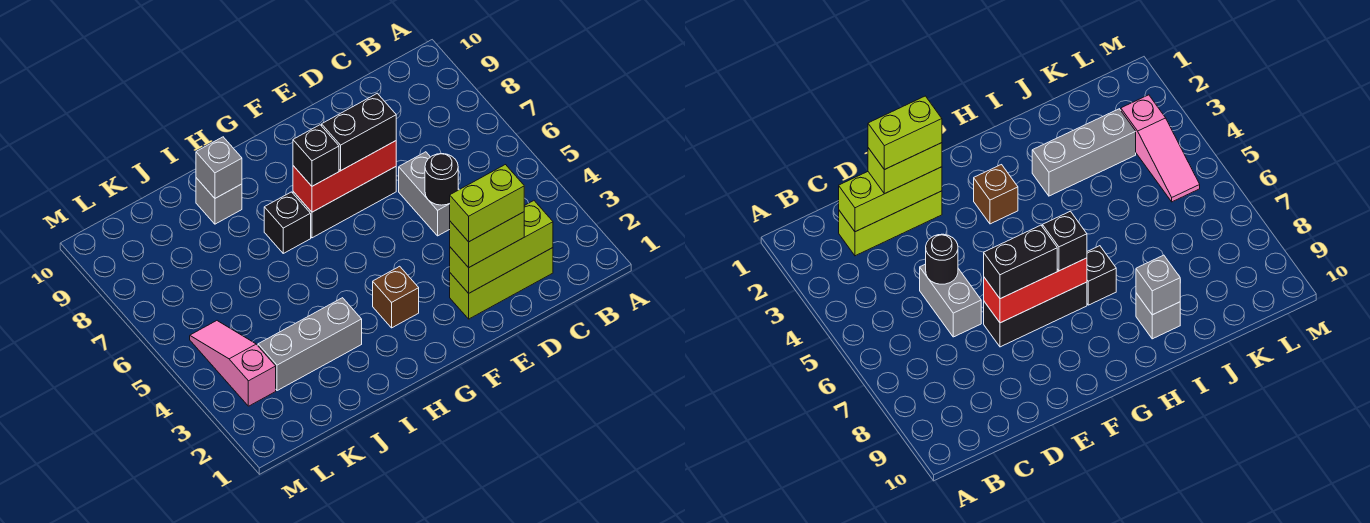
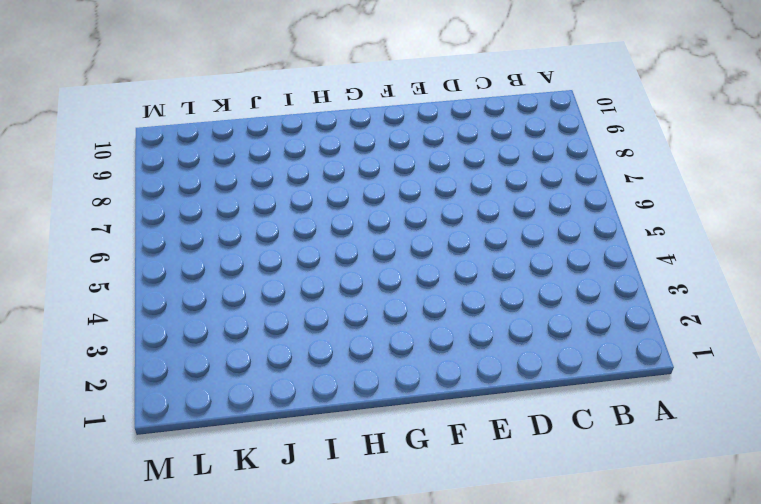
none -> lime brick C2:E2 level 1
none -> grey brick D5:D6 level 1
none -> black brick E7:G7 level 1

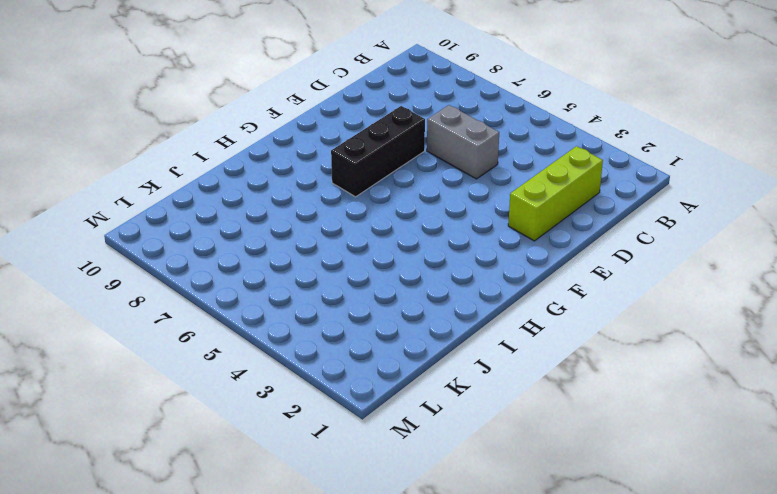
none -> brown brick G3 level 1
none -> black brick H7 level 1
none -> grey brick I3:K3 level 1

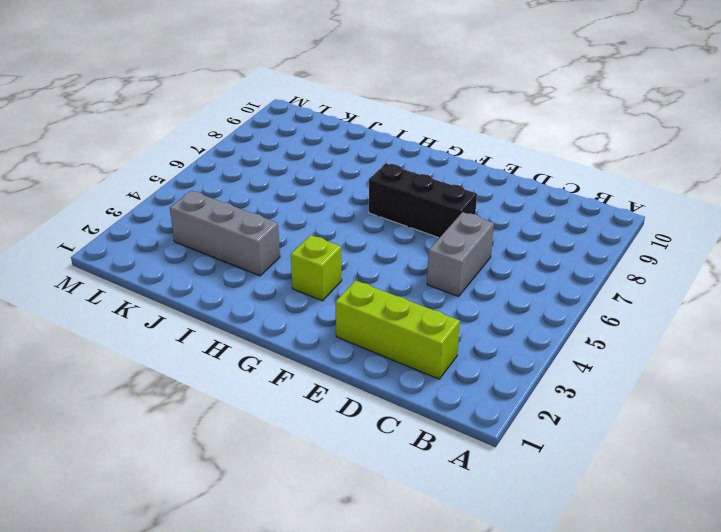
lime brick G3 level 1 -> brown brick G3 level 1
none -> black brick H7 level 1
none -> grey brick I9 level 1
none -> pink slope L3:L5 level 1 top 3

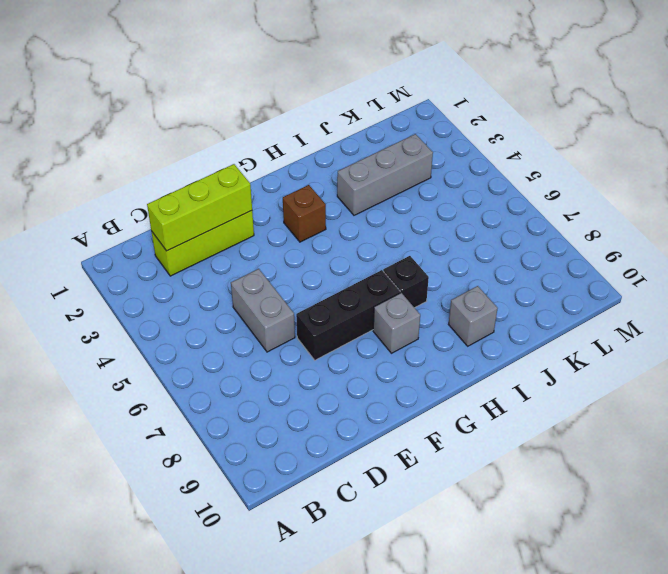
grey brick G8 level 1 -> grey brick I9 level 2
none -> pink slope L3:L5 level 1 top 3
none -> black round brick D5 level 2
none -> red brick E7:G7 level 2

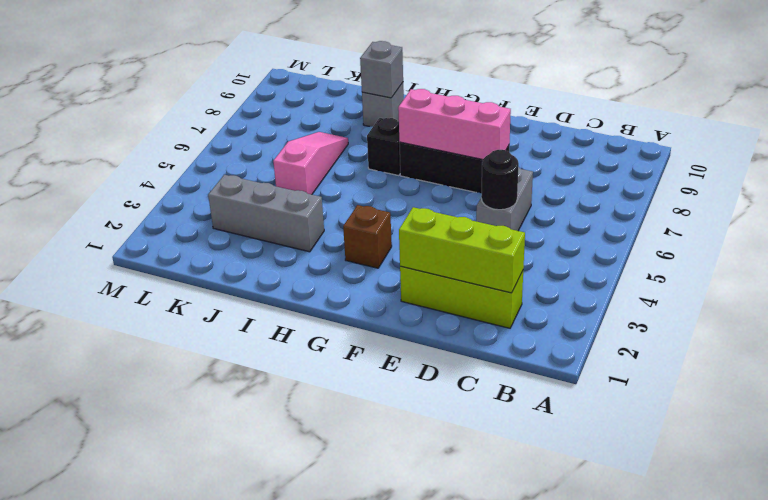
pink brick E7:G7 level 2 -> red brick E7:G7 level 2
pink slope J5:J7 level 1 top 5 -> pink slope L3:L5 level 1 top 3
none -> lime brick D2:E2 level 3
none -> black brick E7:F7 level 3
none -> black brick G7 level 3

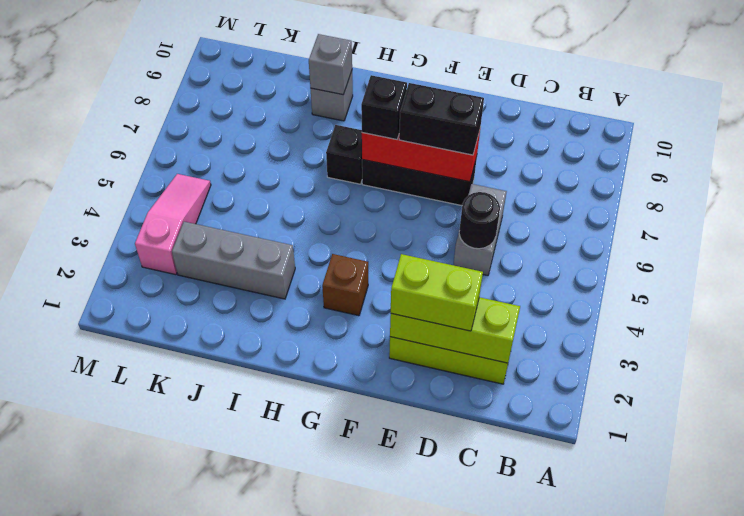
none -> lime brick D2:E2 level 4

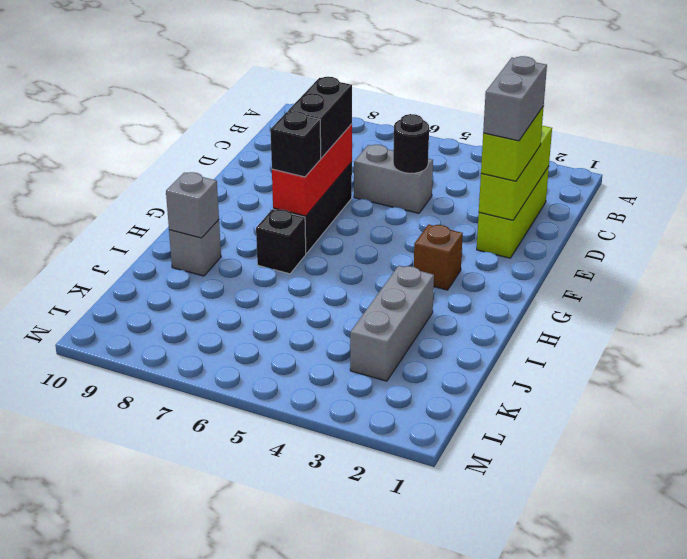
grey brick D2:E2 level 4 -> lime brick D2:E2 level 4
none -> pink slope L3:L5 level 1 top 3

